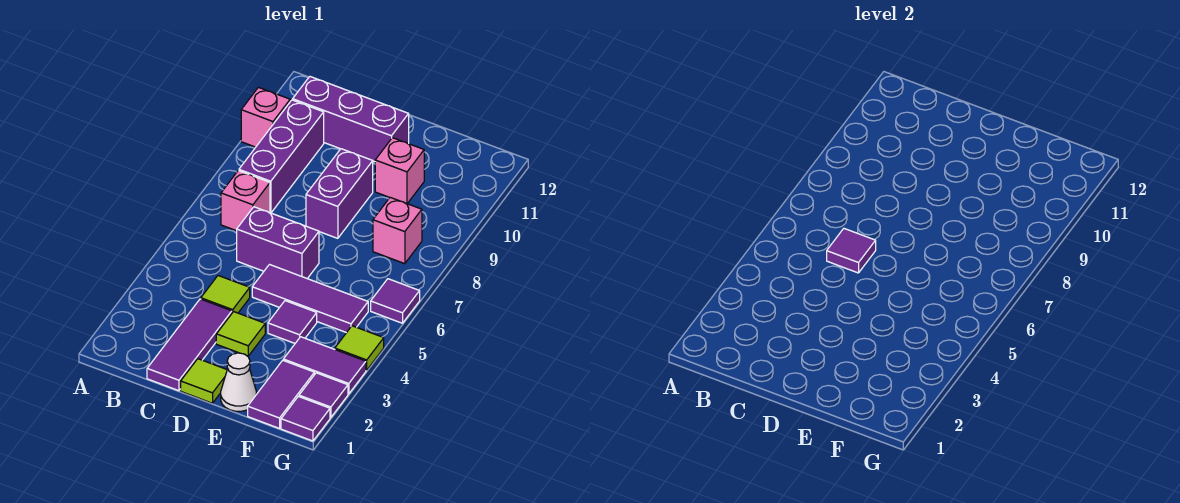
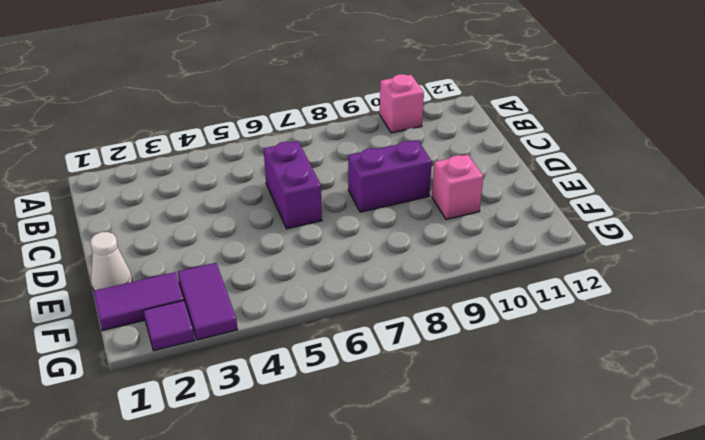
none -> pink brick B7 level 1
none -> purple brick B8:B10 level 1
none -> purple brick B11:D11 level 1

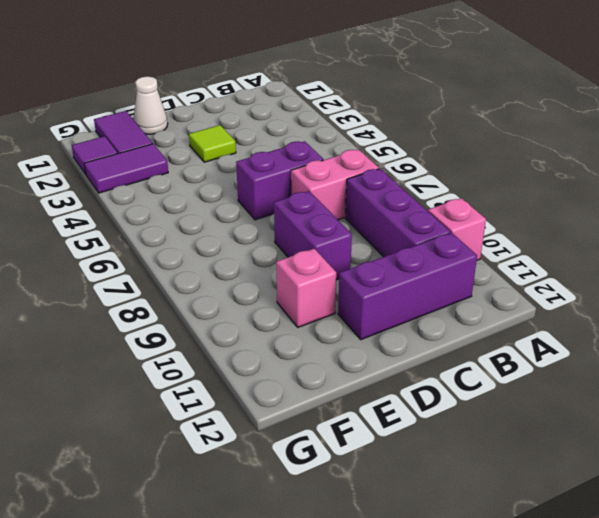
pink brick B7:C7 level 1 -> pink brick B7 level 1
none -> purple tile C1:C3 level 1
none -> lime tile C4 level 1
none -> lime tile D1 level 1

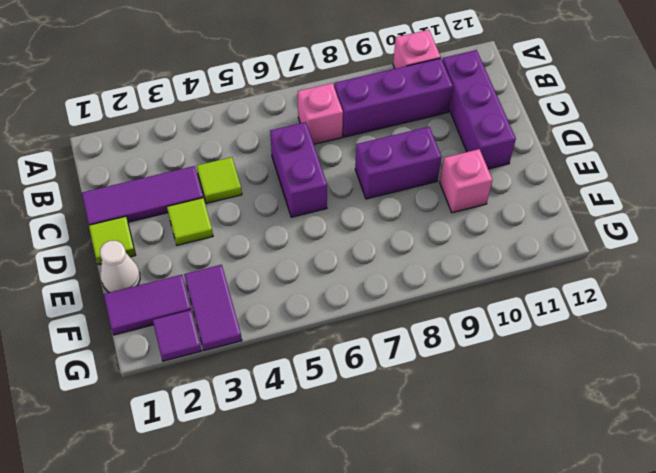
none -> purple tile D5:F5 level 1
none -> purple tile E4 level 1
none -> pink brick F8 level 1

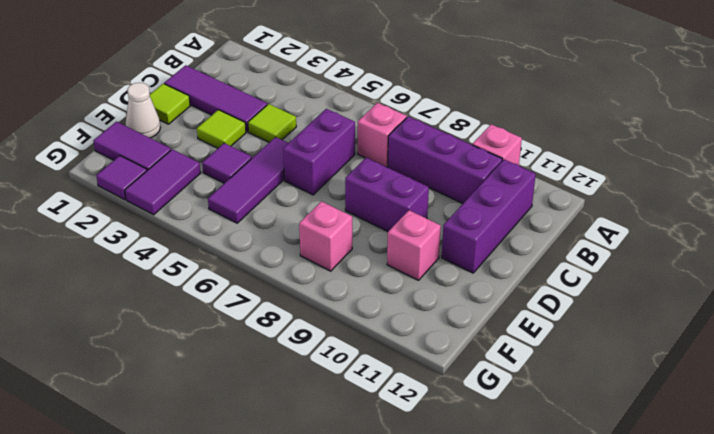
none -> purple tile G1 level 1
none -> lime tile G4 level 1
none -> purple tile G6 level 1

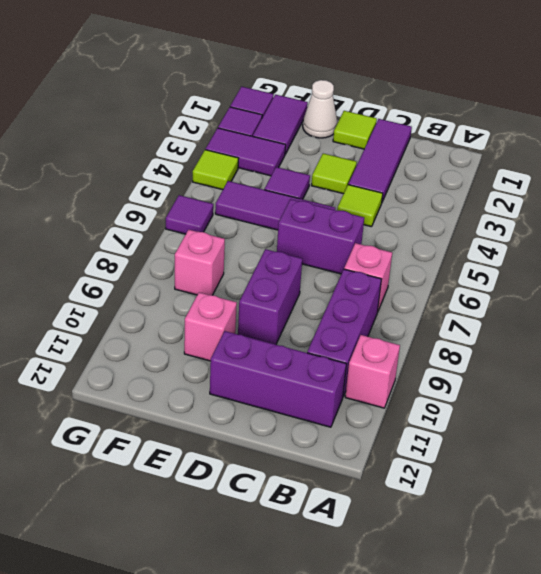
none -> purple tile C6 level 2

